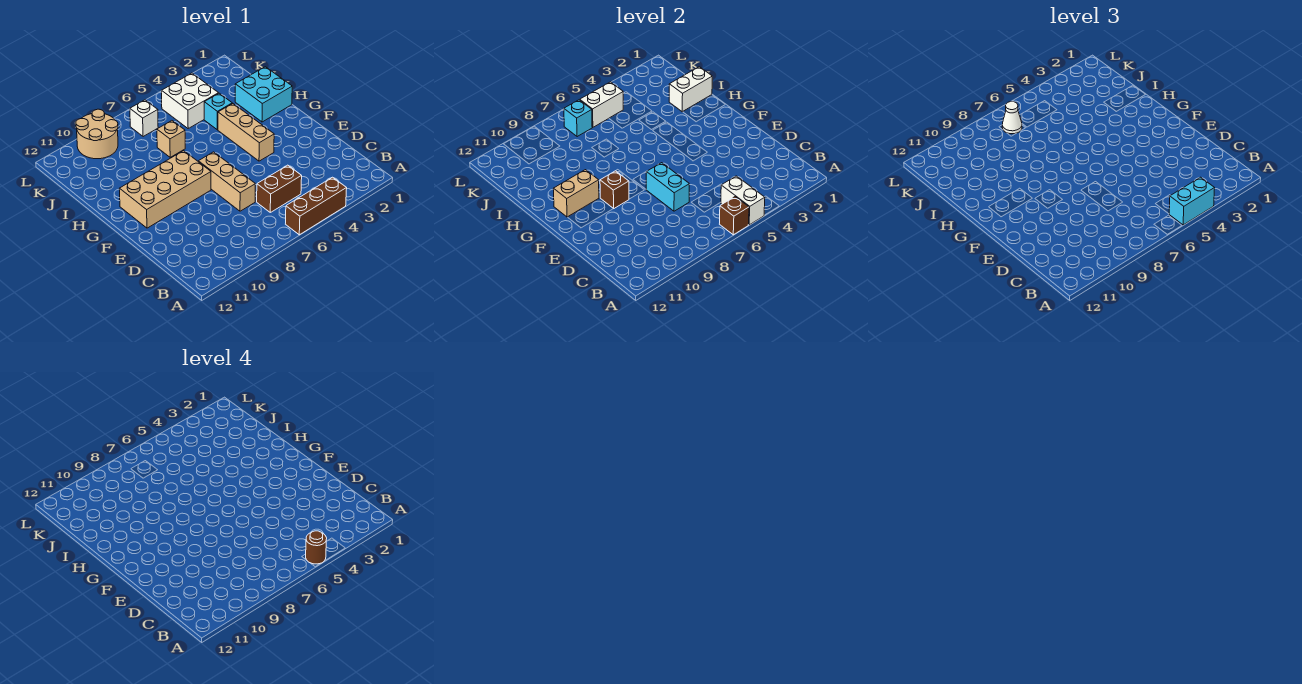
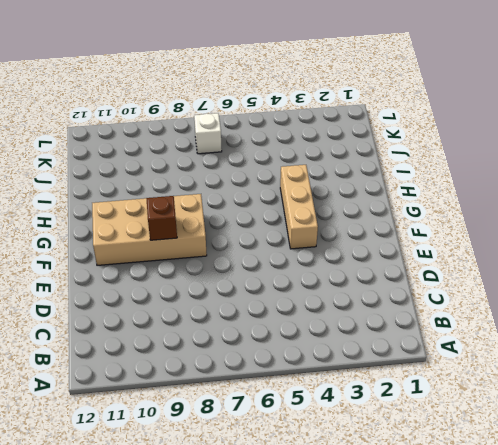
none -> brown brick A4:A6 level 1
none -> brown brick C5:C6 level 1
none -> tan brick D7:F7 level 1

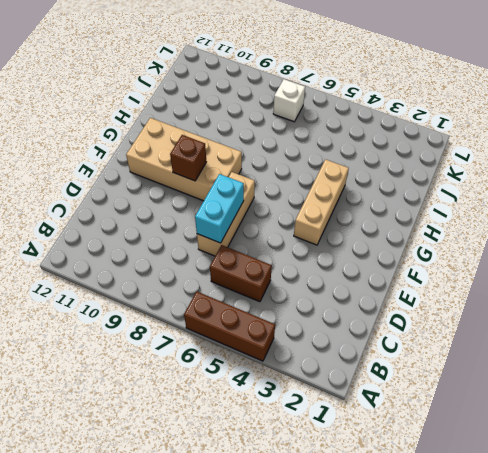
none -> cyan brick H1:I2 level 1
none -> cyan brick I4 level 1
none -> tan brick I7 level 1

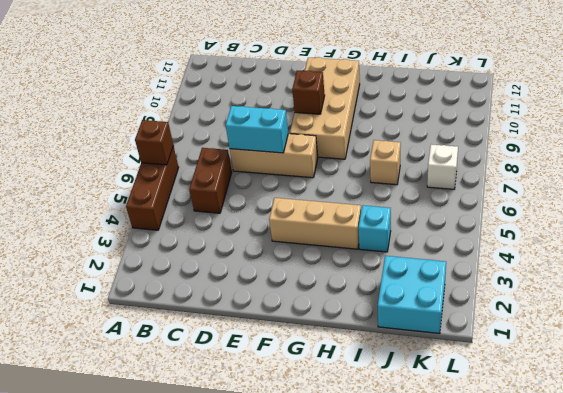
cyan brick J1:K2 level 1 -> cyan brick H1:I2 level 1
none -> white brick J4:K5 level 1
none -> tan round brick K9:L10 level 1
none -> white brick A5:B5 level 2

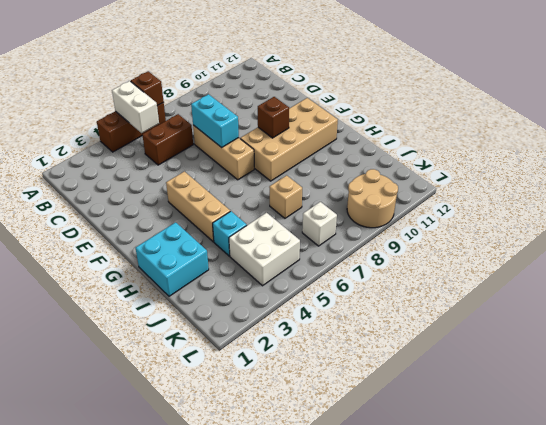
none -> tan brick G10:G11 level 2
none -> white brick I1:I2 level 2
none -> white brick K5:K6 level 2

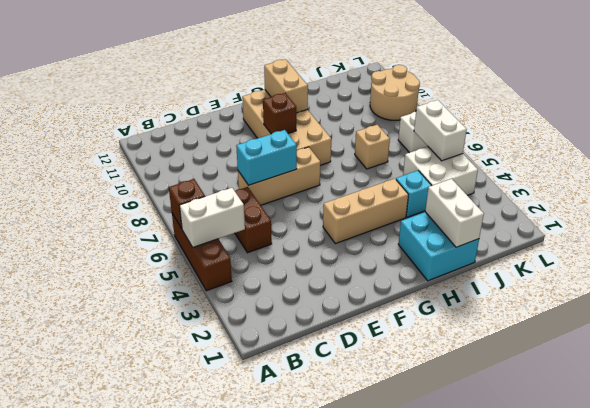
none -> cyan brick K7 level 2
none -> cyan brick A4:A5 level 3
none -> white cone K7 level 3

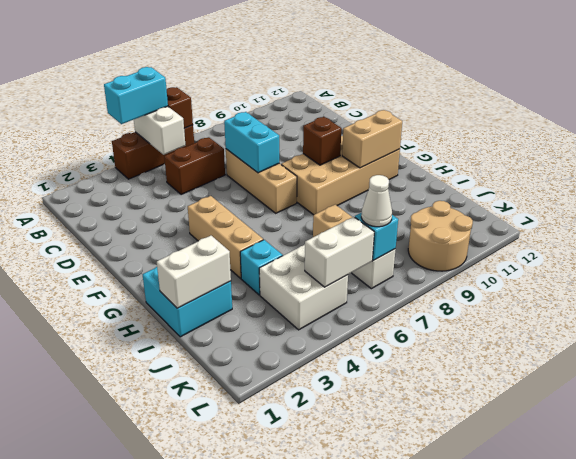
none -> brown round brick A5 level 4

